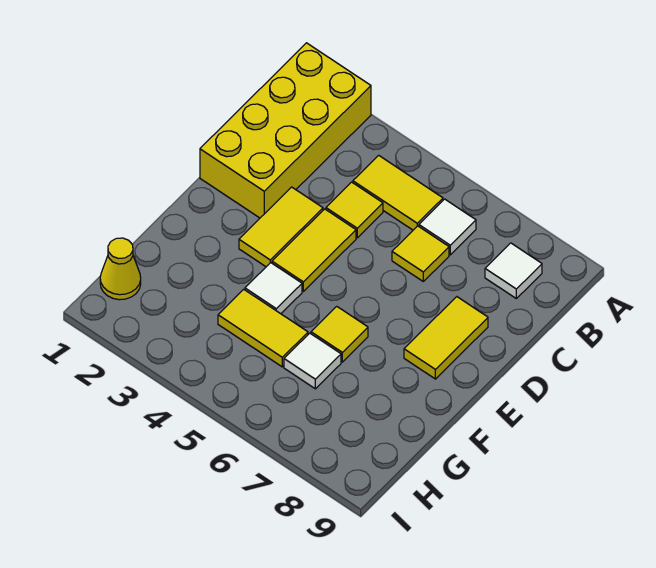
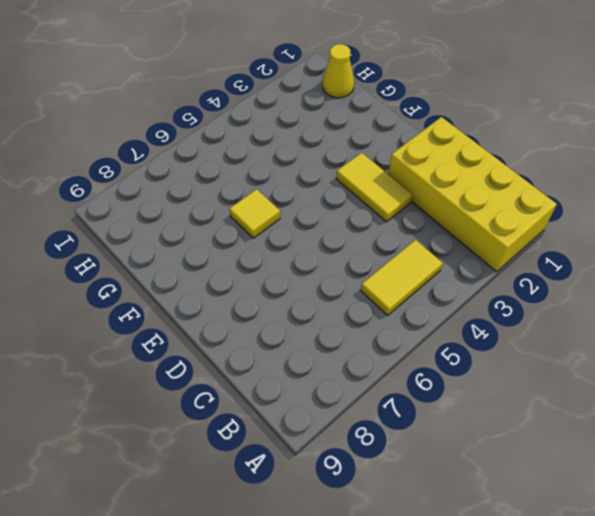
none -> white tile B6 level 1
none -> white tile B8 level 1
none -> yellow tile C4 level 1

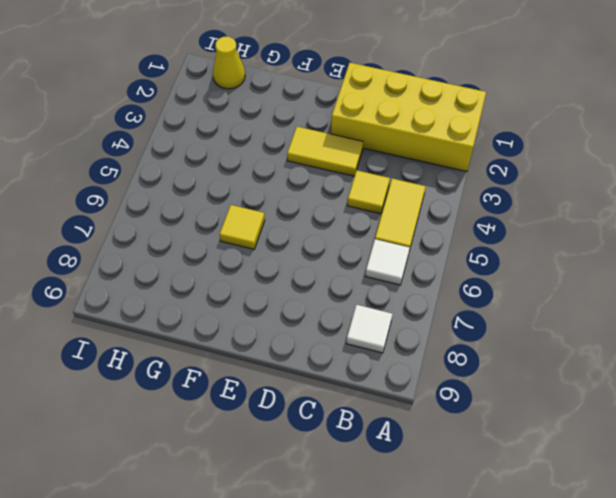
none -> yellow tile C6 level 1
none -> yellow tile D4:E4 level 1
none -> yellow tile D8:E8 level 1

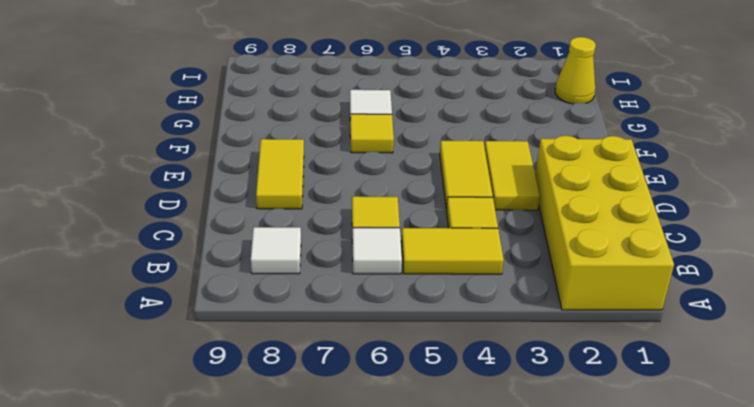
none -> white tile F4 level 1
none -> yellow tile G4:G5 level 1

